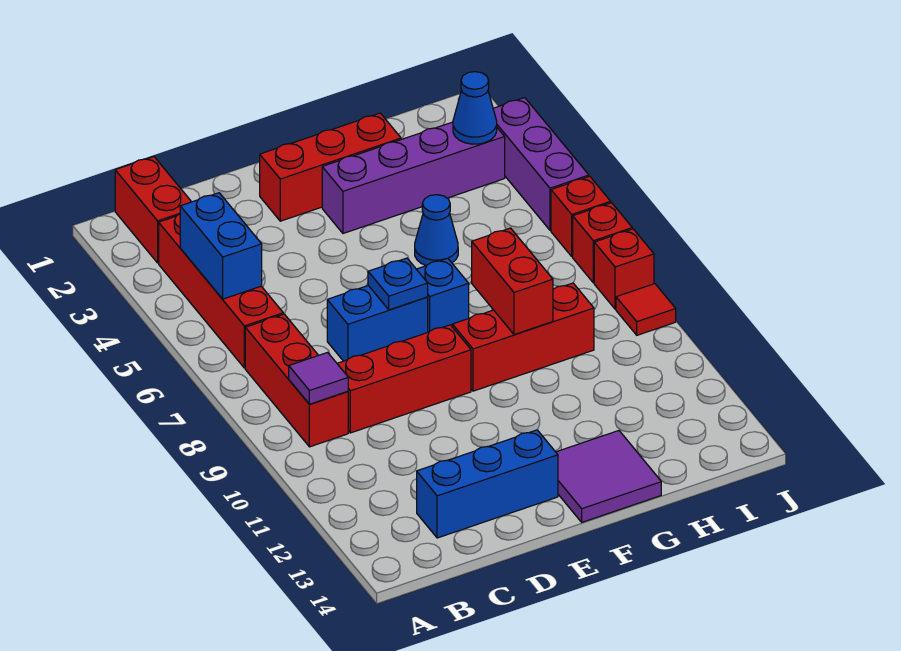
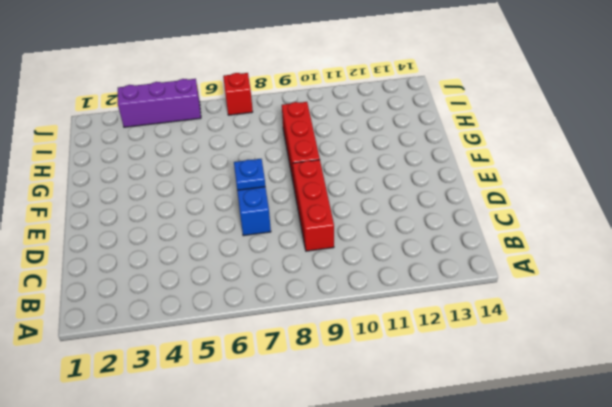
none -> red brick B1:B2 level 1
none -> red brick B3:B6 level 1
none -> red brick B7:B9 level 1

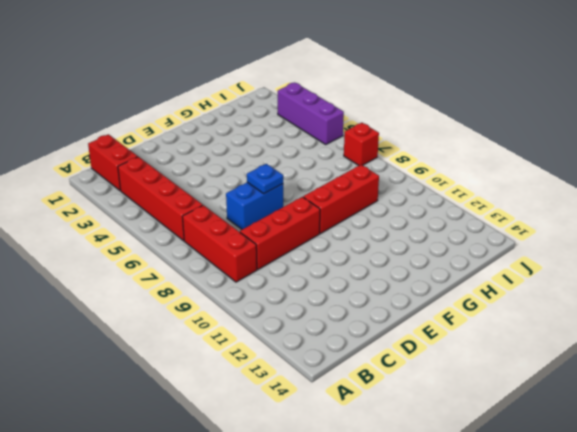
none -> blue brick C13:E13 level 1
none -> red brick E2:G2 level 1
none -> purple brick F3:I3 level 1

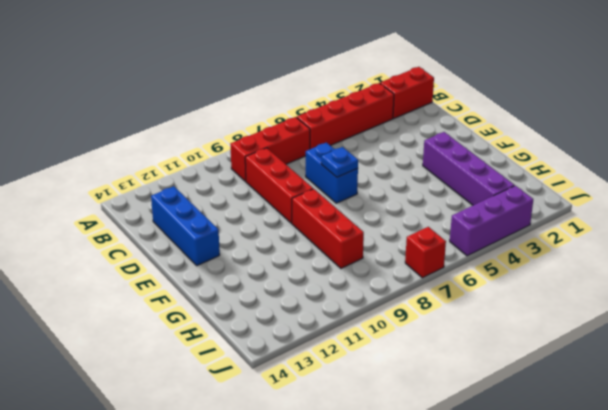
none -> red brick E2:G2 level 1
none -> blue brick F7 level 1
none -> purple tile F13:G14 level 1

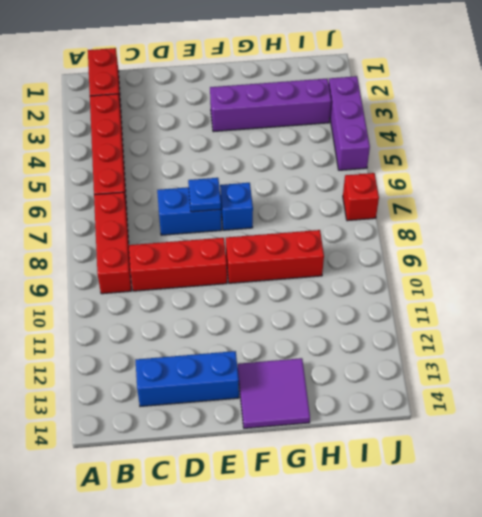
none -> red brick E2:G2 level 1
none -> blue cone G5 level 1
none -> red brick J6 level 1

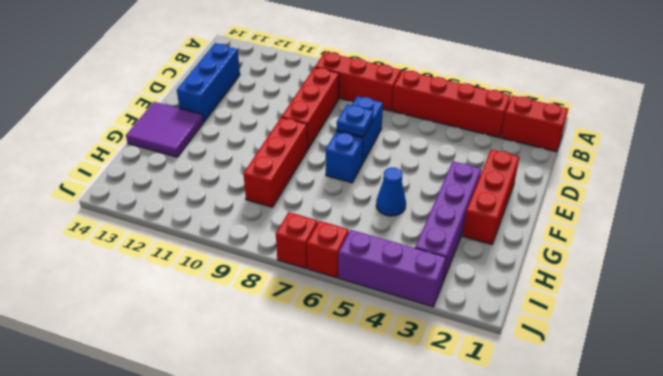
none -> red brick J8 level 1
none -> red tile J9 level 1
none -> blue brick B4:B5 level 2

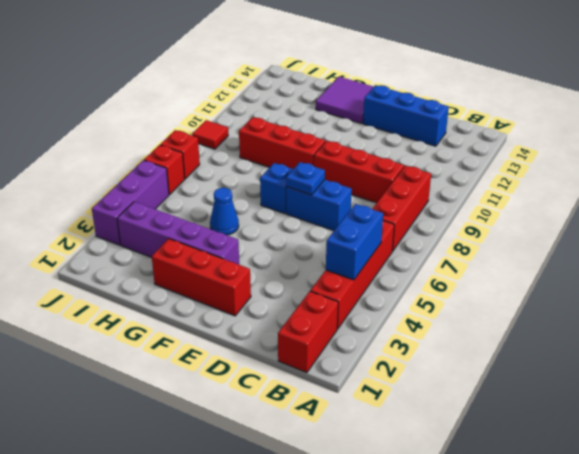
none -> red brick J8 level 1
none -> purple tile B9 level 2
none -> red brick G8:G9 level 2

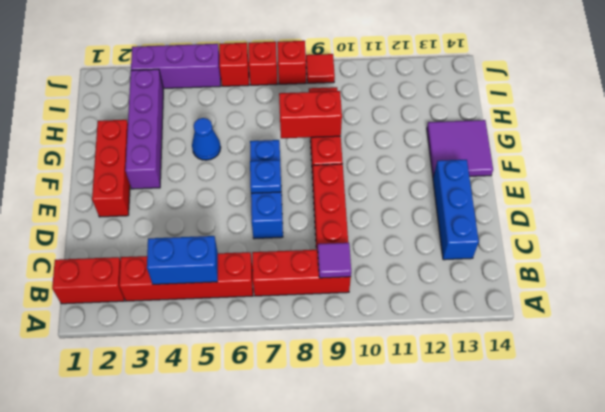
none -> blue cone I3 level 2

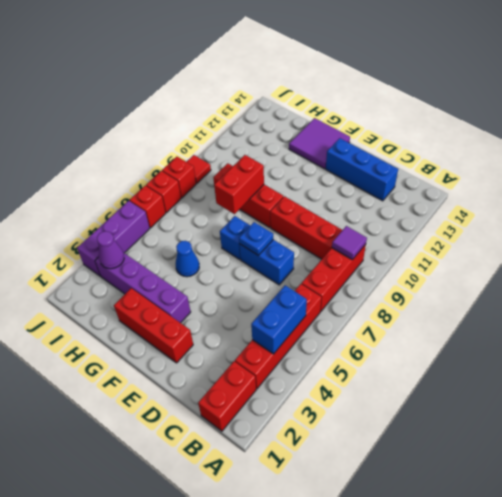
purple cone I3 level 2 -> blue cone I3 level 2

